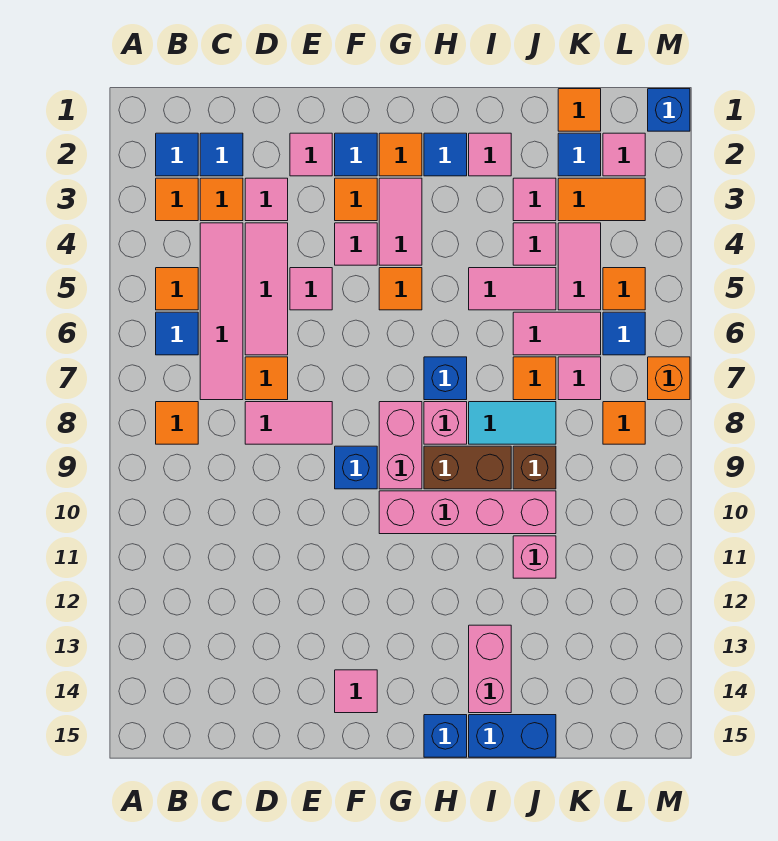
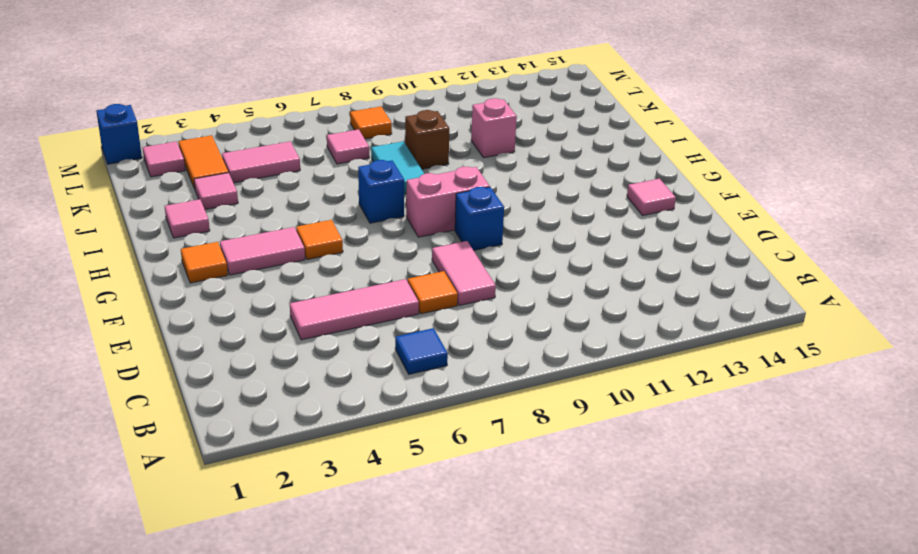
none -> blue tile B2 level 1
none -> orange tile B3 level 1
none -> orange tile B5 level 1
none -> orange tile B8 level 1

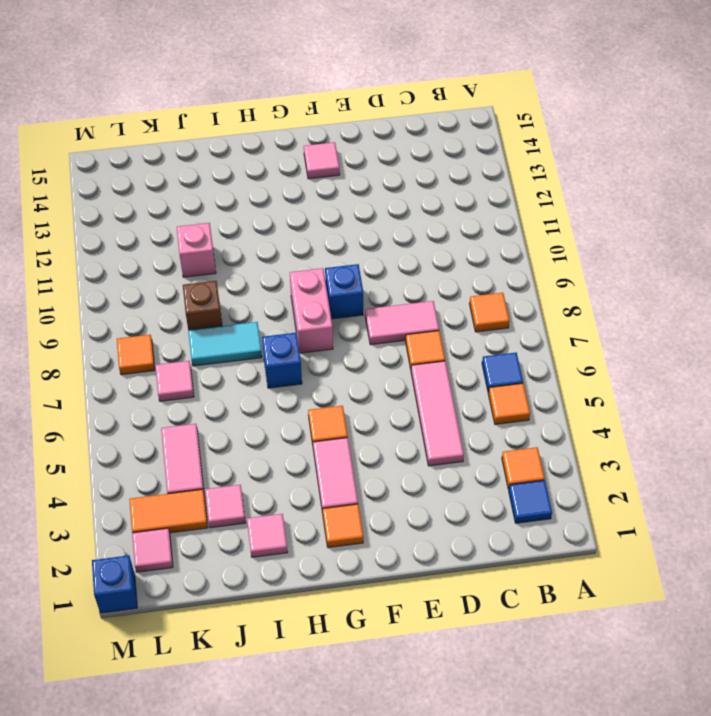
none -> blue tile C2 level 1
none -> orange tile C3 level 1
none -> pink tile C4:C7 level 1
none -> pink tile D3 level 1

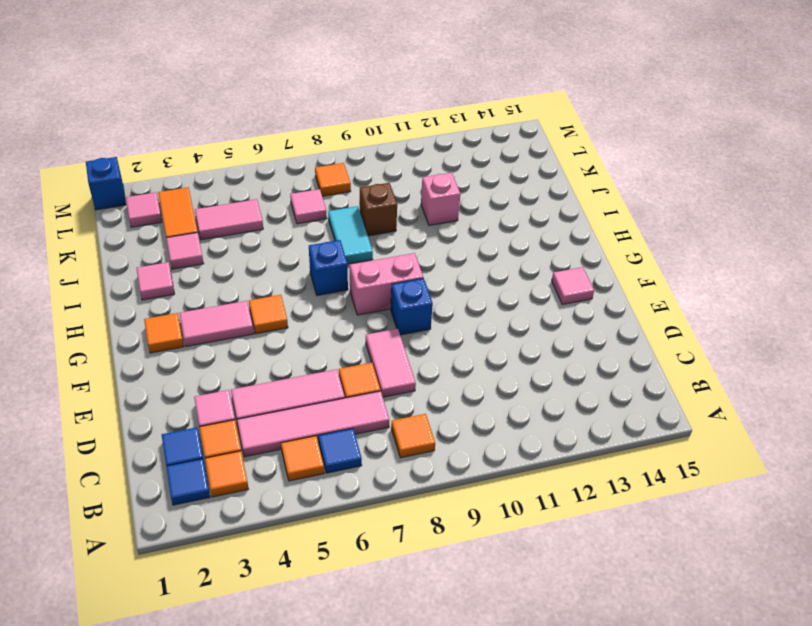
none -> pink tile E2 level 1
none -> pink tile E5 level 1
none -> blue tile F2 level 1
none -> orange tile F3 level 1

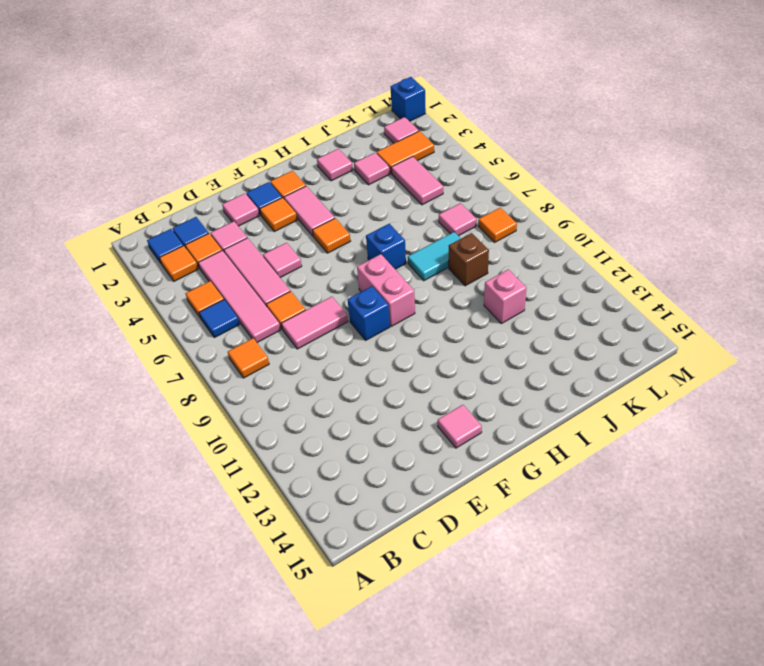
none -> pink tile F4 level 1
none -> pink brick G10:J10 level 1
none -> blue tile H2 level 1
none -> pink brick H8 level 1

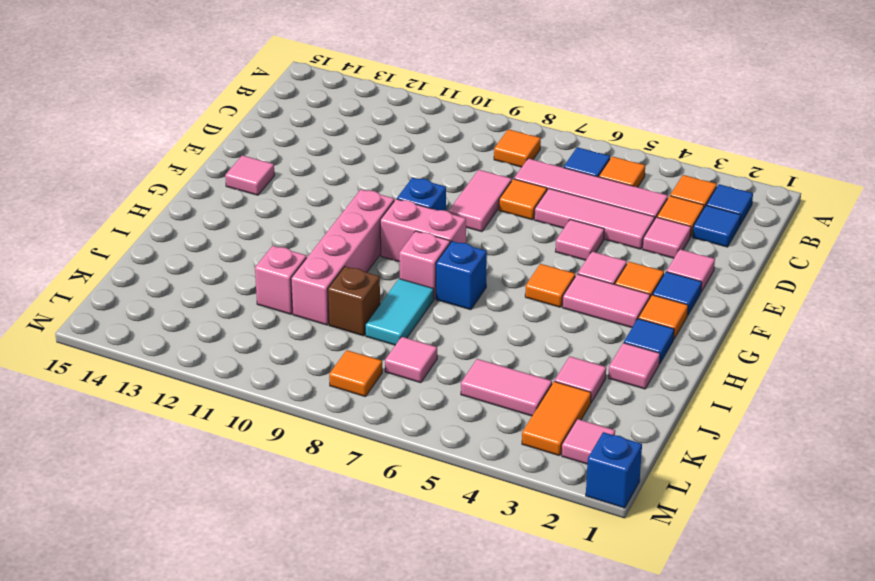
none -> brown brick H9:I9 level 1
none -> blue brick H15 level 1
none -> pink tile I5:J5 level 1
none -> pink brick I13:I14 level 1

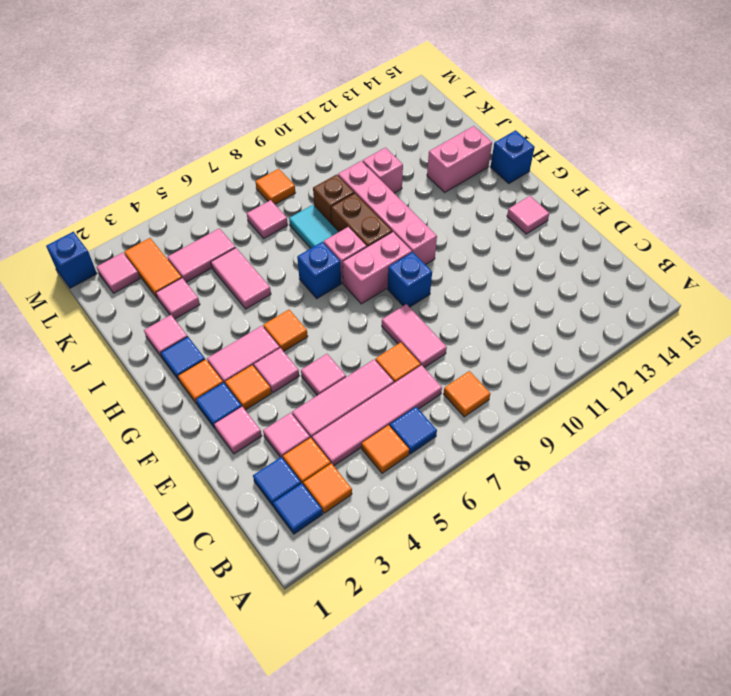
none -> blue brick I15:J15 level 1
none -> pink tile J4 level 1
none -> pink tile J6:K6 level 1
none -> orange tile J7 level 1

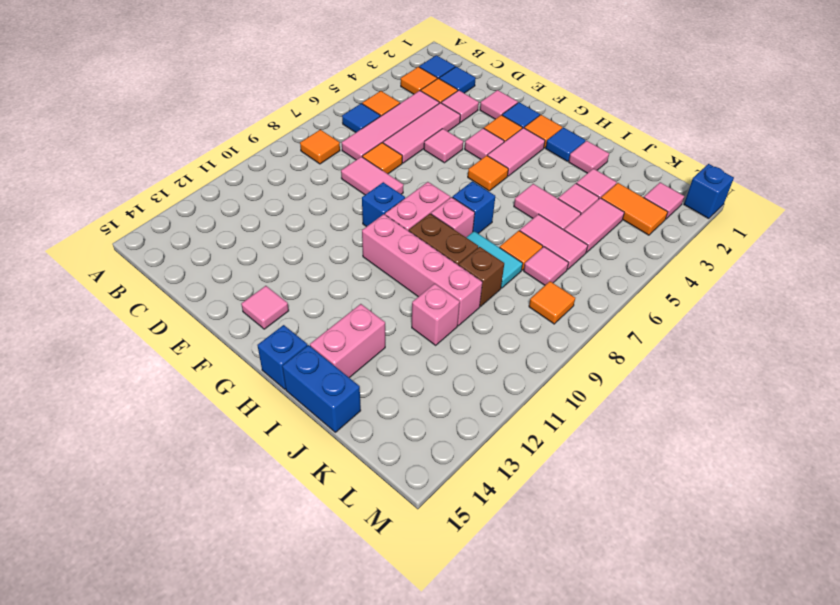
none -> orange tile K1 level 1
none -> blue tile K2 level 1
none -> orange tile L5 level 1
none -> blue tile L6 level 1

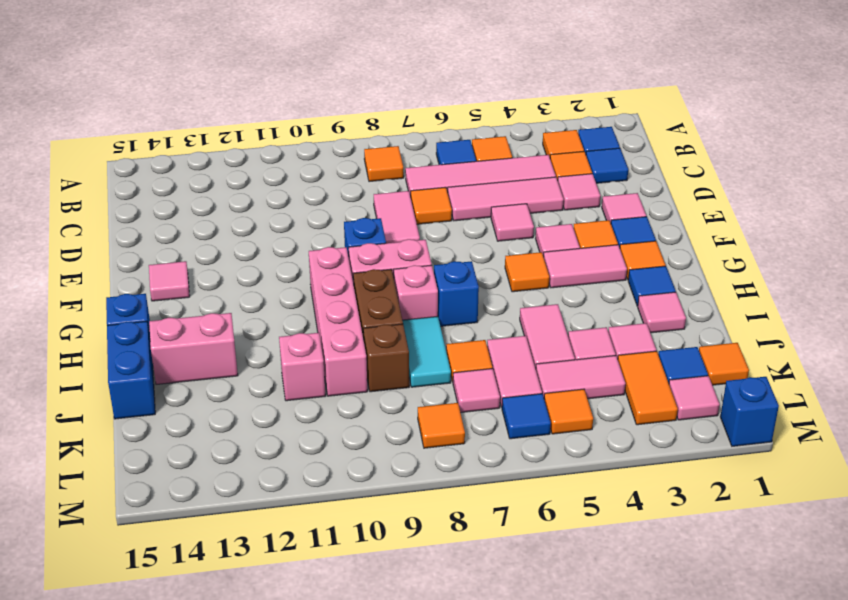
none -> orange brick M7 level 1

